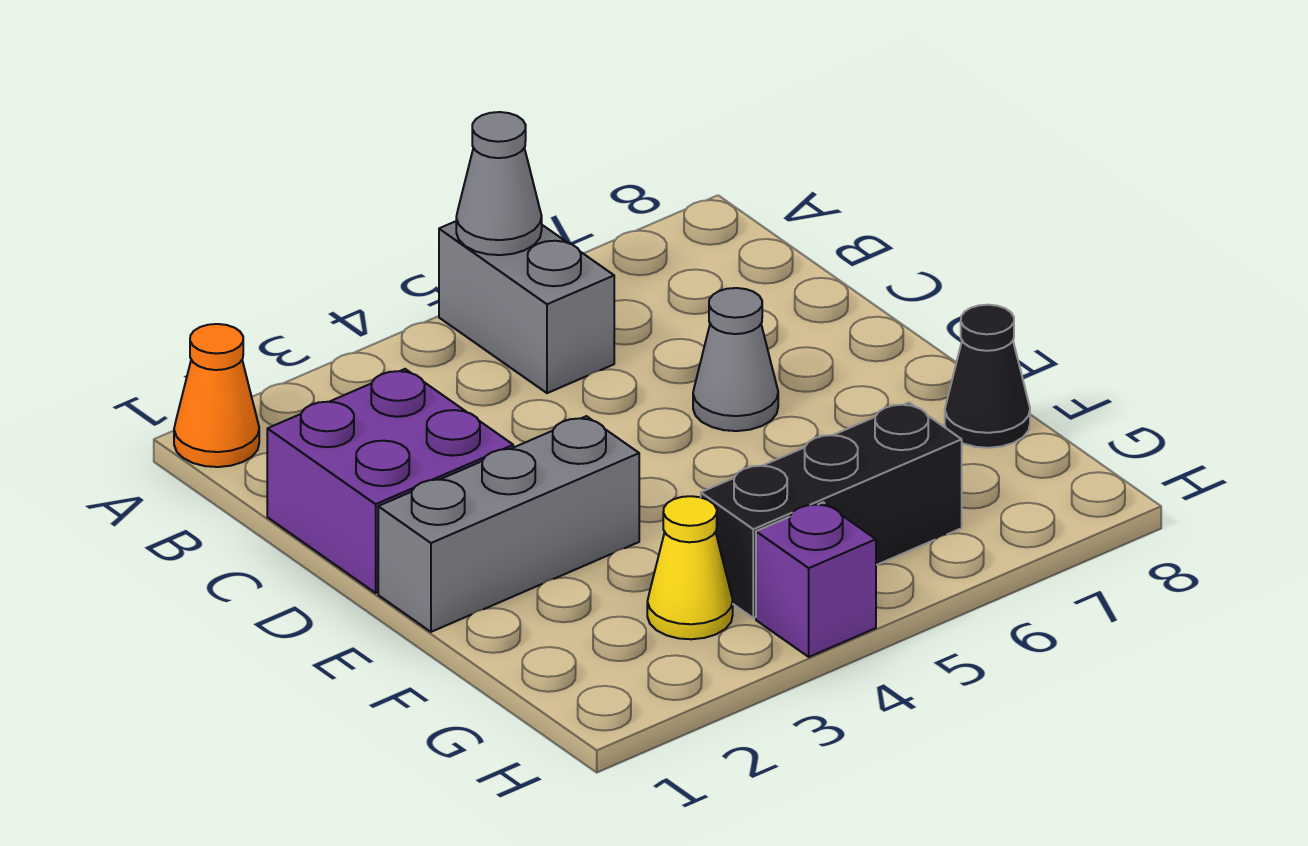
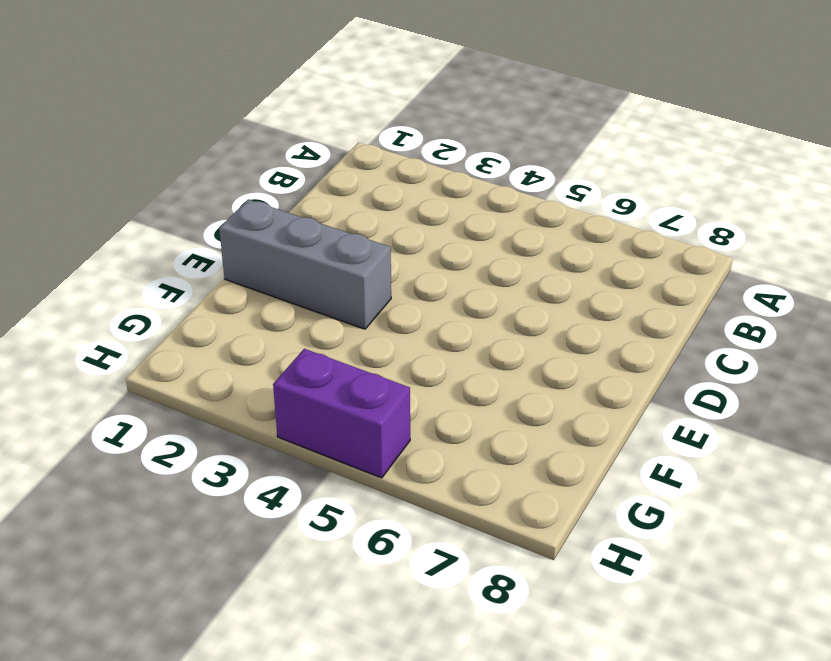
purple brick H4:H5 level 1 -> purple brick H4 level 1
none -> orange cone A1 level 1
none -> grey brick A5:B5 level 1

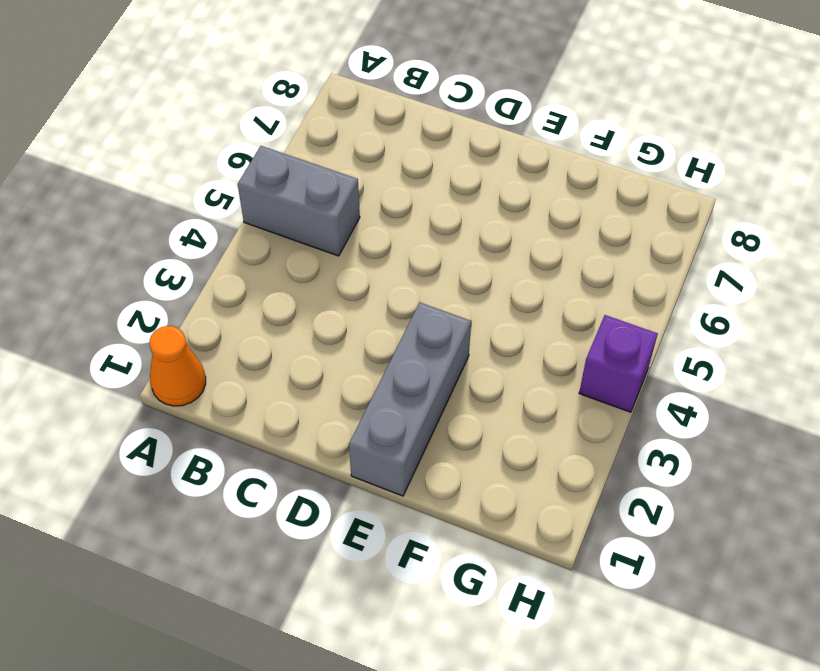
none -> purple brick C1:D2 level 1
none -> grey cone D6 level 1

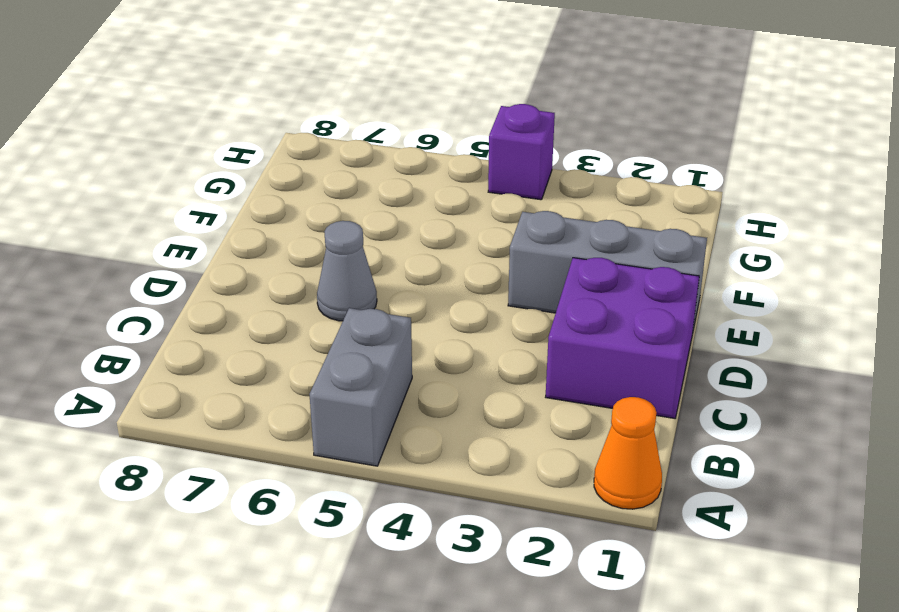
none -> black cone F8 level 1
none -> yellow cone G3 level 1

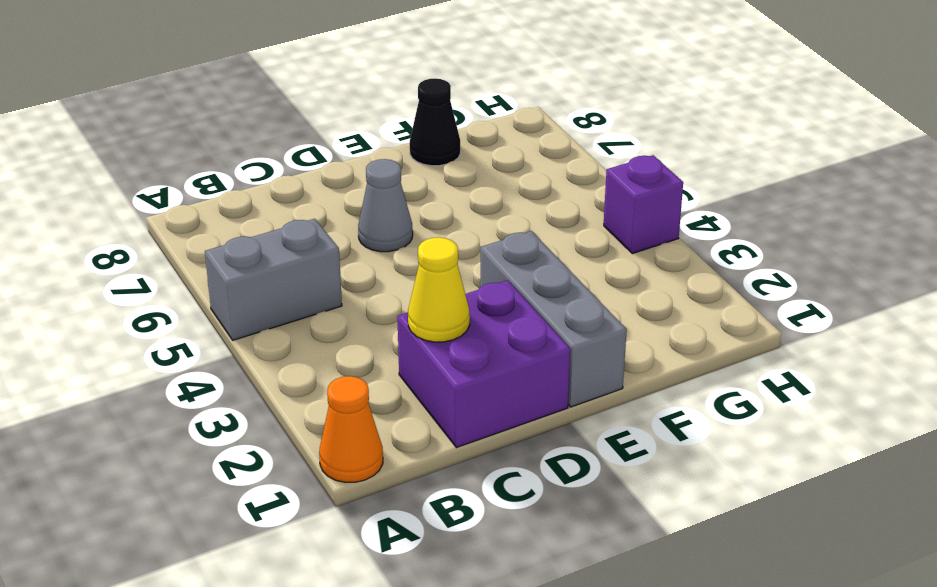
yellow cone C2 level 2 -> yellow cone G3 level 1
none -> black brick G4:G6 level 1
none -> grey cone A5 level 2

